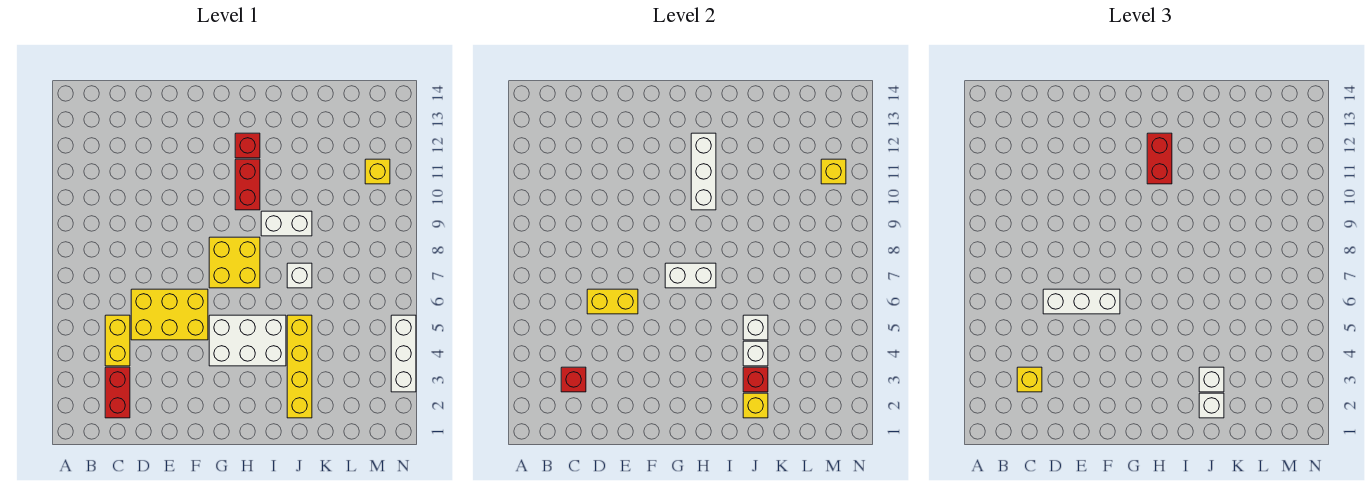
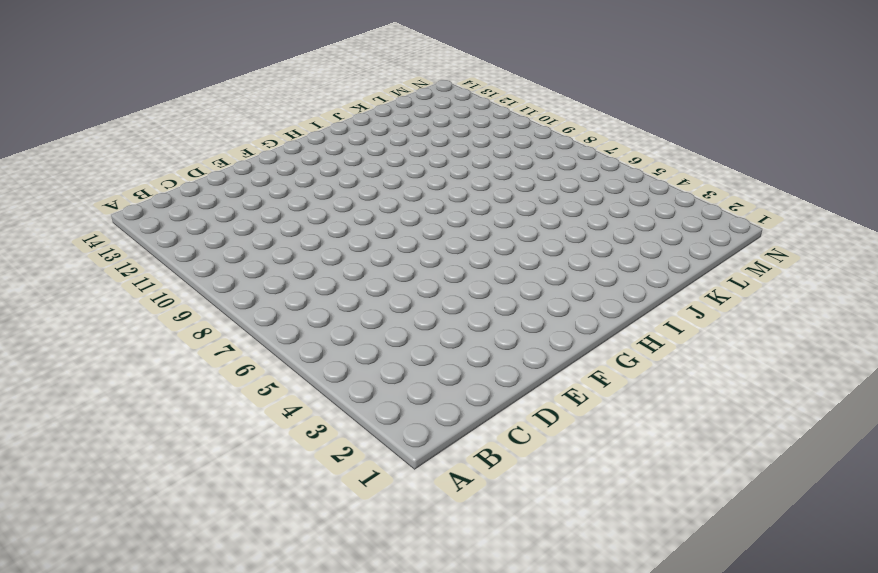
none -> red brick C2:C3 level 1
none -> yellow brick C4:C5 level 1
none -> yellow brick D5:F6 level 1

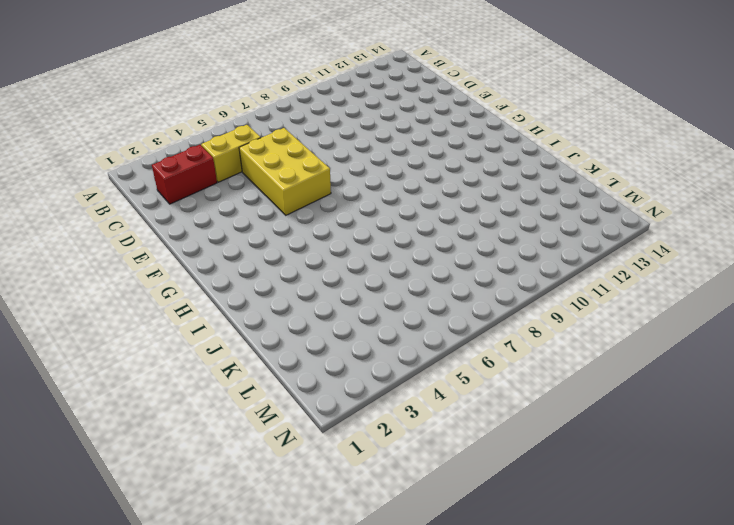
none -> white brick G4:I5 level 1
none -> yellow brick G7:H8 level 1
none -> red brick H10:H11 level 1

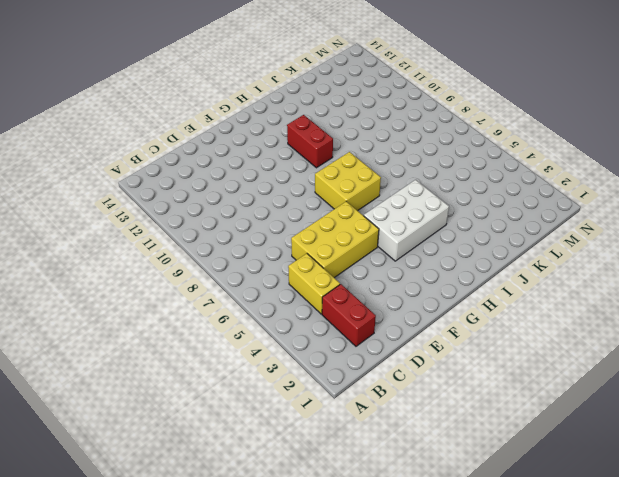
none -> red brick H12 level 1
none -> white brick I9:J9 level 1
none -> yellow brick J2:J5 level 1

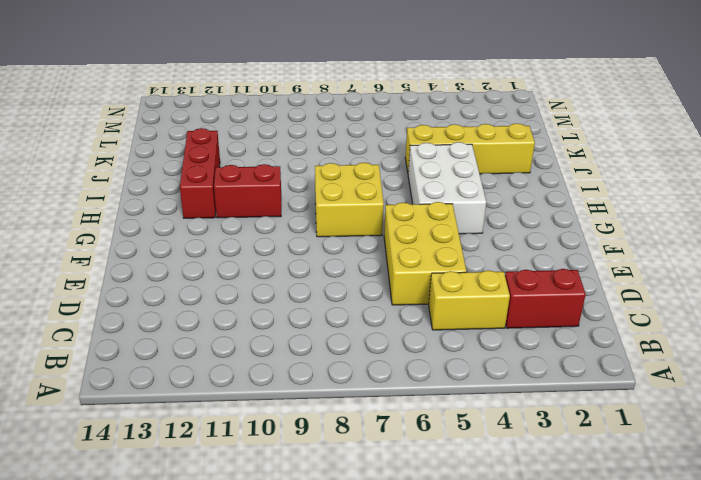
red brick H12:J12 level 1 -> red brick H12 level 1
none -> white brick I9:J9 level 1
none -> white brick J7 level 1
none -> yellow brick M11 level 1

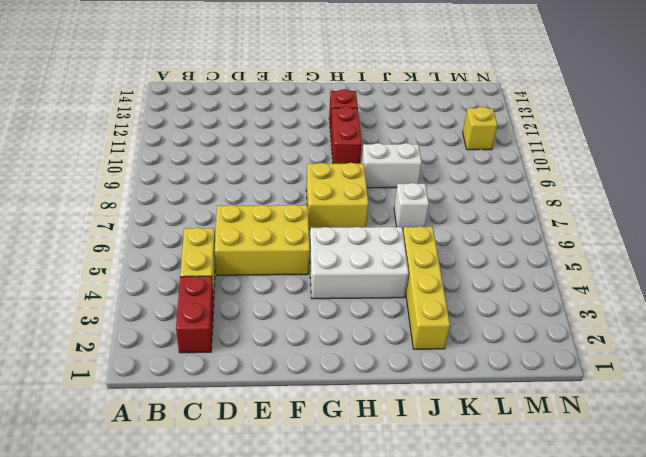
none -> white brick N3:N5 level 1
none -> red brick C3 level 2
none -> yellow brick D6:E6 level 2

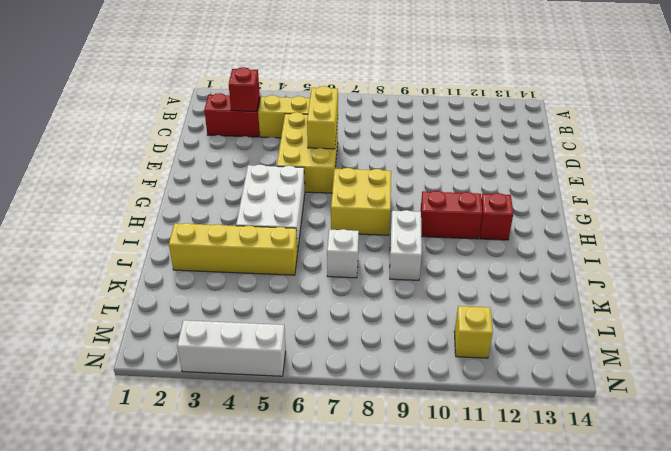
none -> white brick G7:H7 level 2
none -> white brick H10:H12 level 2
none -> yellow brick J2 level 2

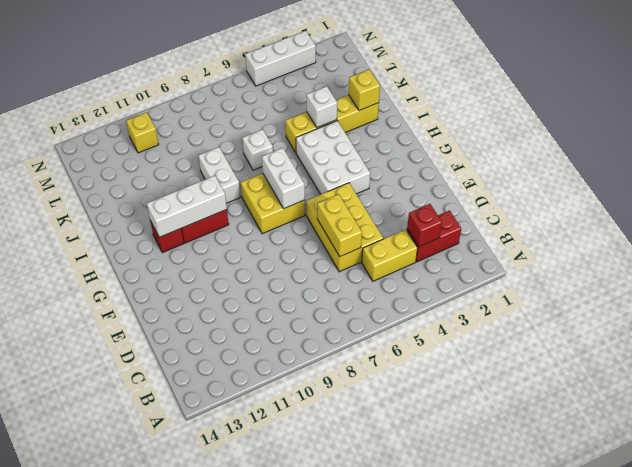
none -> red brick J3 level 2
none -> white brick J5 level 2
none -> yellow brick M11 level 2

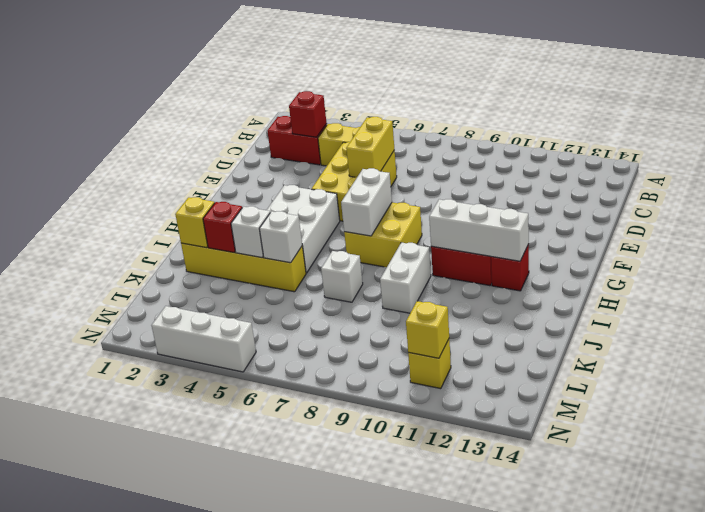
none -> yellow brick C3 level 3
none -> white brick D6:F6 level 3
none -> red brick H11:H12 level 3

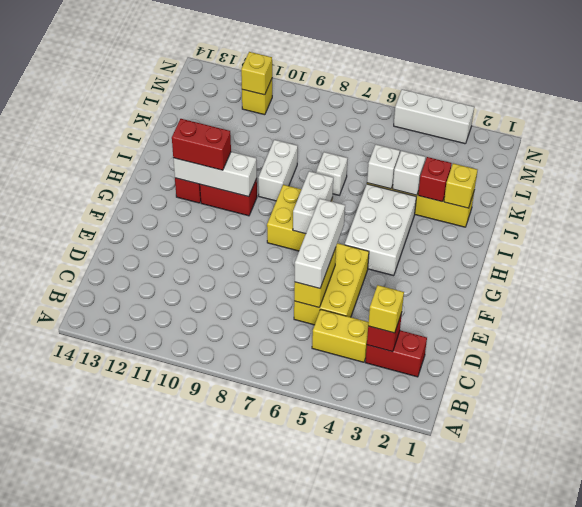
none -> white brick J2 level 3
none -> white brick J3 level 3

